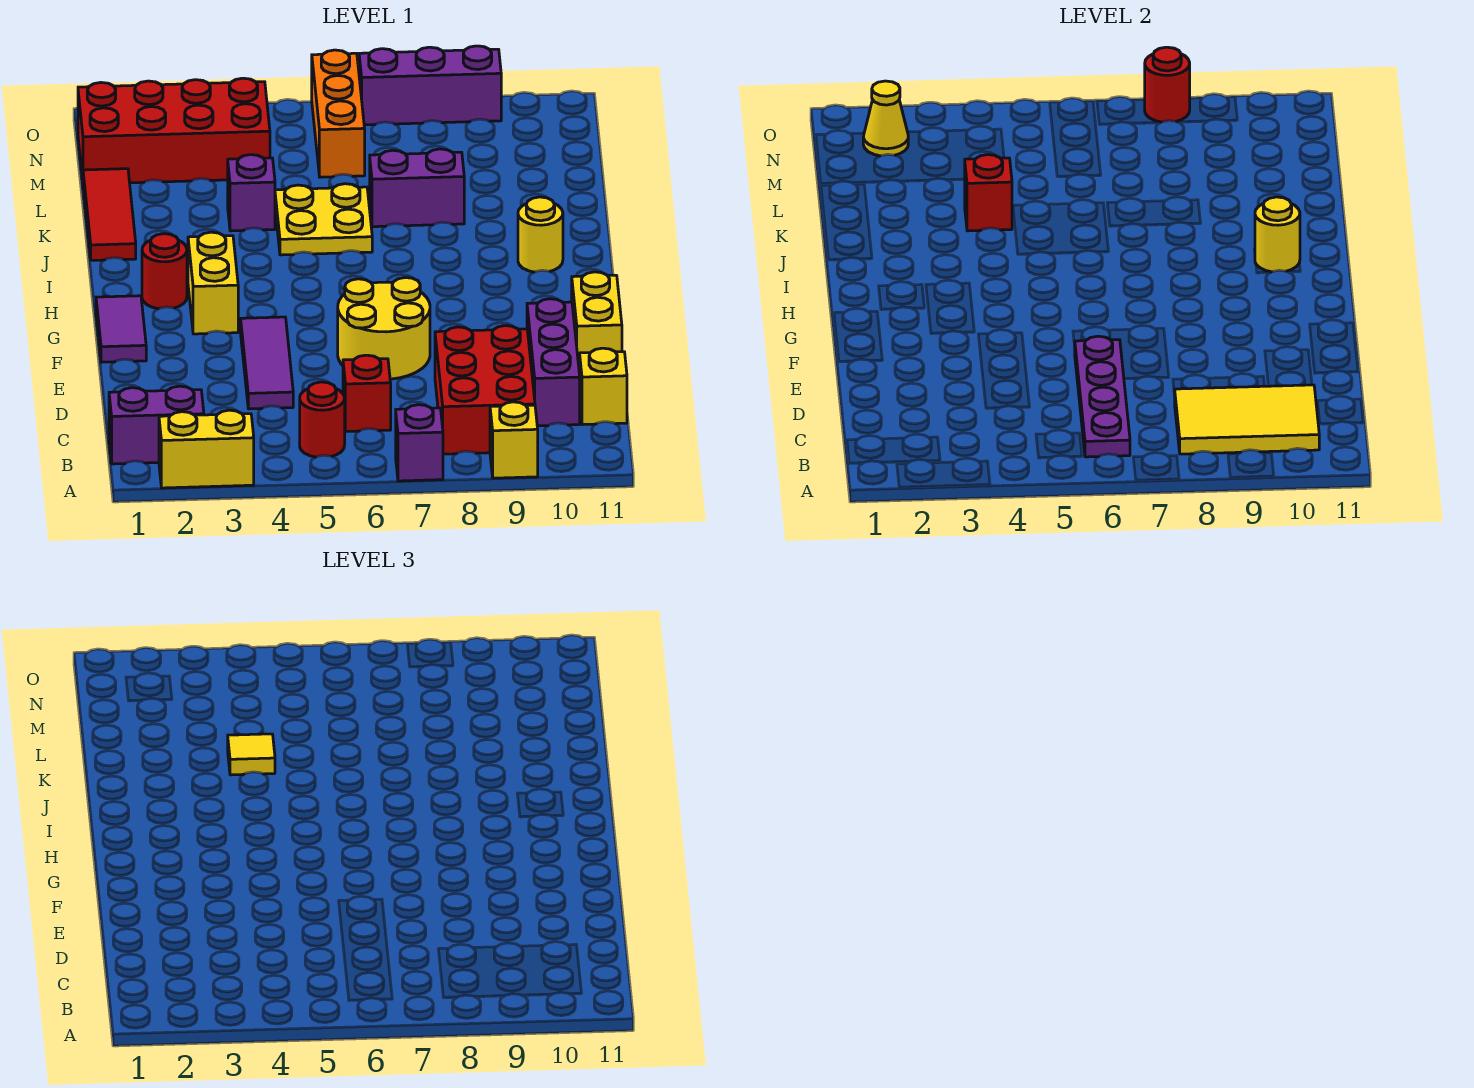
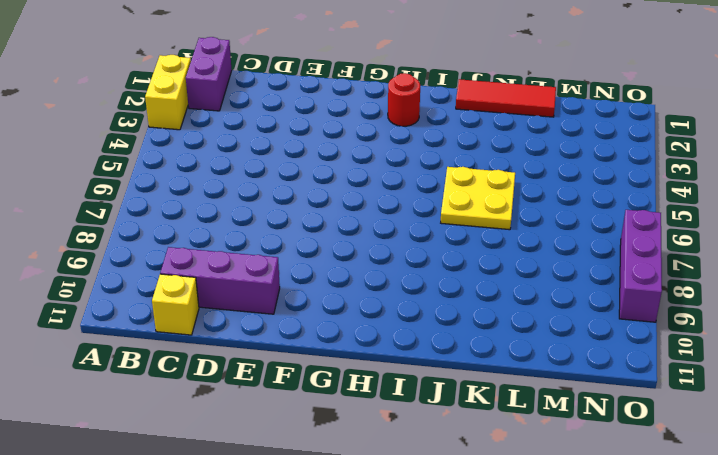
none -> purple brick A7 level 1
none -> yellow brick A9 level 1
none -> red round brick B5 level 1
none -> red brick B8:D9 level 1

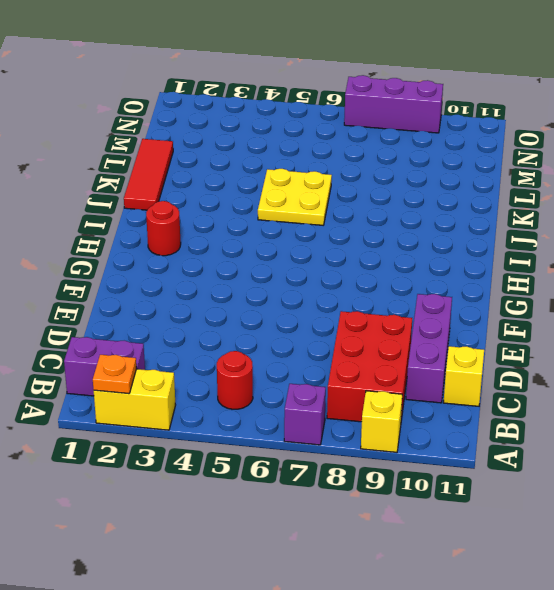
orange plate A2 level 2 -> none
none -> red brick C6 level 1
none -> purple tile D4:F4 level 1
none -> yellow round brick E6:F7 level 1
none -> yellow brick E11:F11 level 1

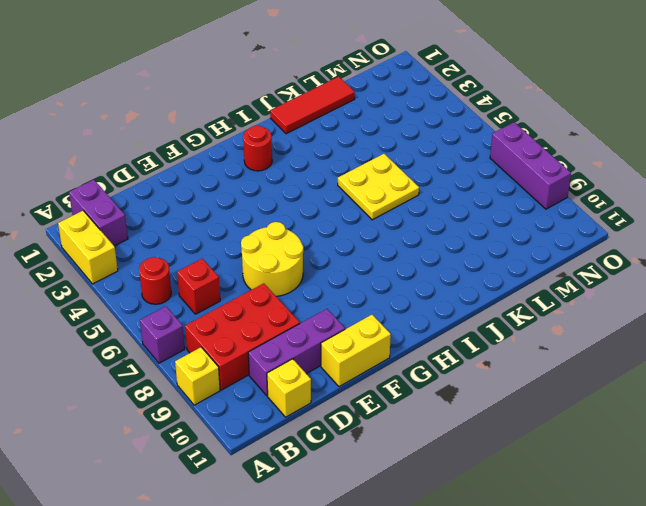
none -> purple tile D4:F4 level 1
none -> purple tile F1:G1 level 1
none -> yellow brick G3:H3 level 1
none -> yellow round brick I10 level 1

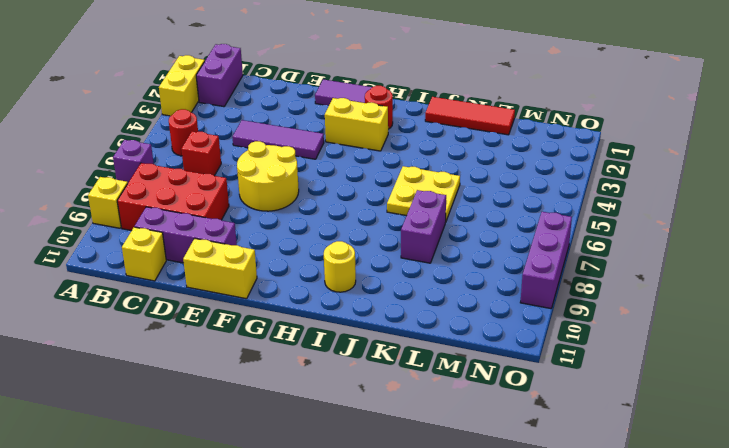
none -> purple brick K4 level 1
none -> red brick M1:N4 level 1
none -> orange brick M6:O6 level 1
none -> purple plate B6:E6 level 2

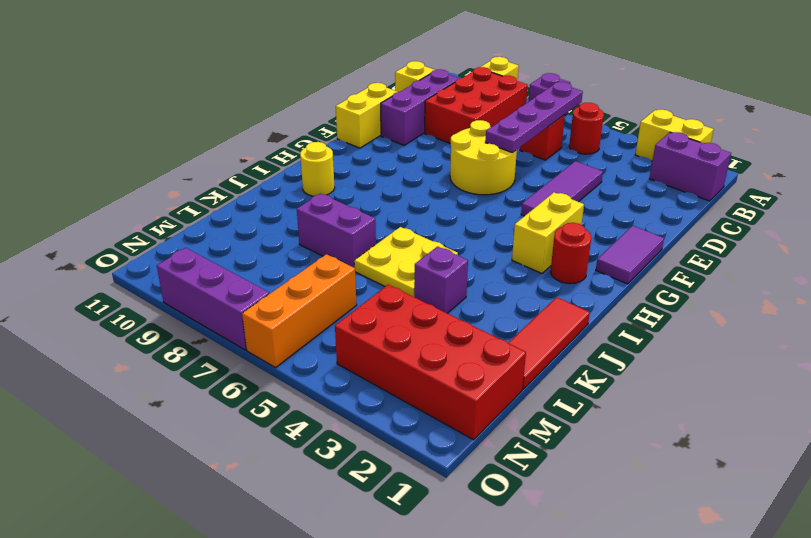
none -> yellow tile B8:C10 level 2
none -> yellow round brick I10 level 2
none -> red brick K4 level 2
none -> yellow cone N2 level 2

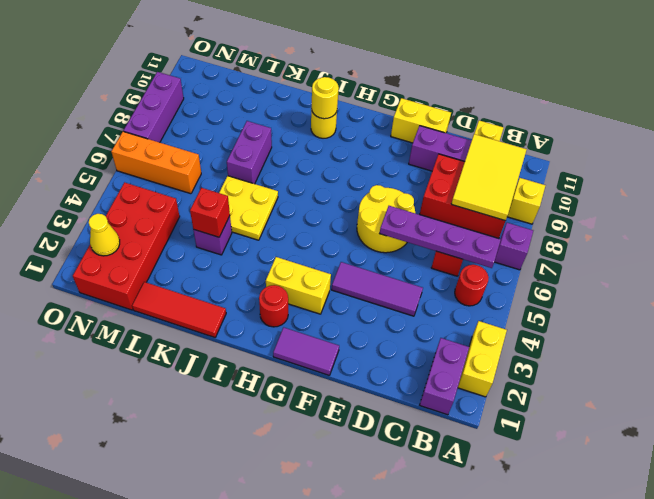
none -> red round brick O8 level 2
none -> yellow tile K4 level 3

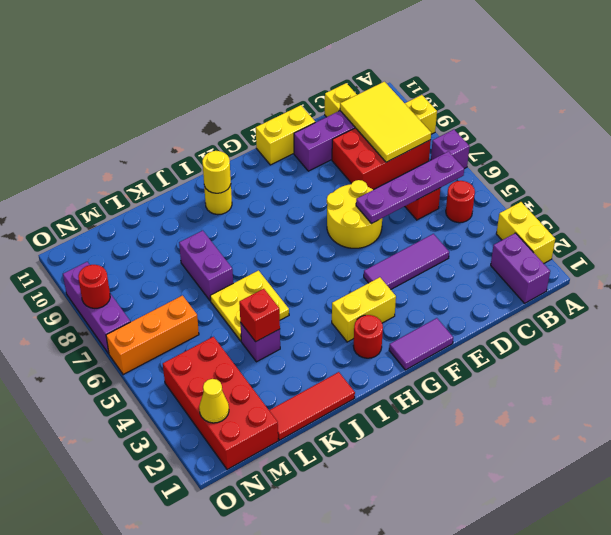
none -> yellow tile K4 level 3

